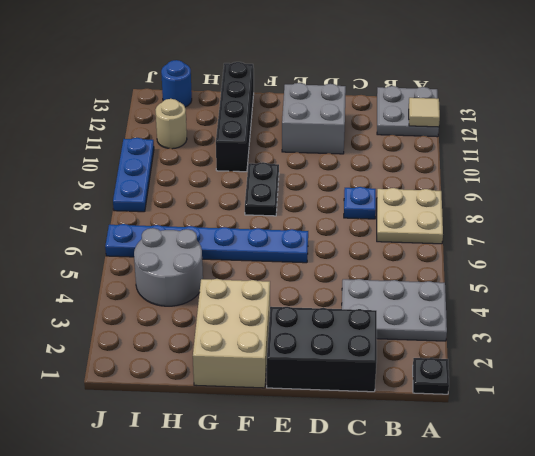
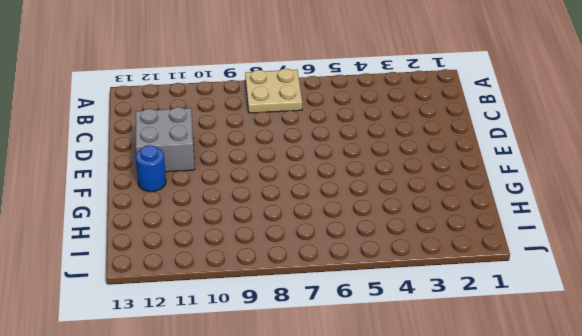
blue round brick F12 level 1 -> blue round brick I13 level 1
none -> black plate A1 level 1
none -> grey plate A3:C4 level 1
none -> grey plate A12:B13 level 1

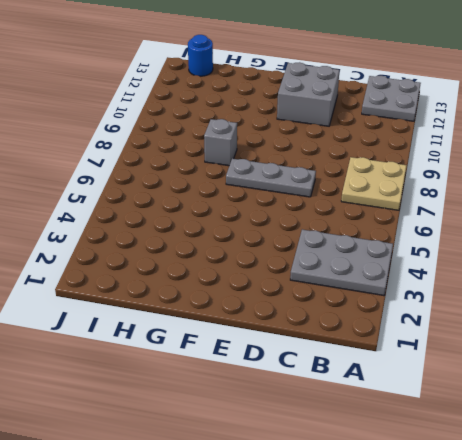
grey plate D7:F7 level 1 -> none
grey brick G8 level 1 -> none
none -> black plate A1 level 1
none -> black brick C1:E2 level 1
none -> blue plate C8 level 1

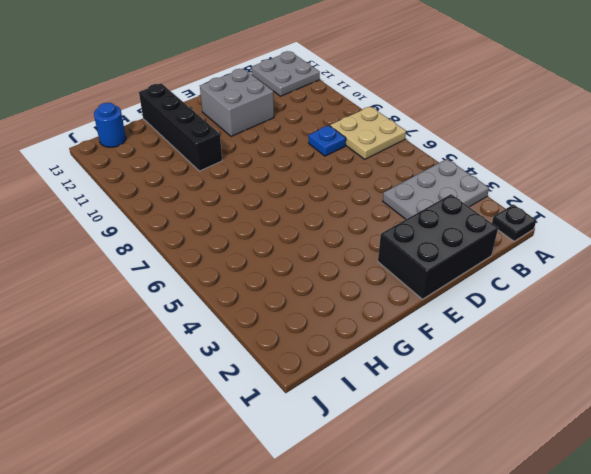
none -> blue plate E6:J6 level 1
none -> tan brick F1:G3 level 1
none -> black plate F8:F9 level 1

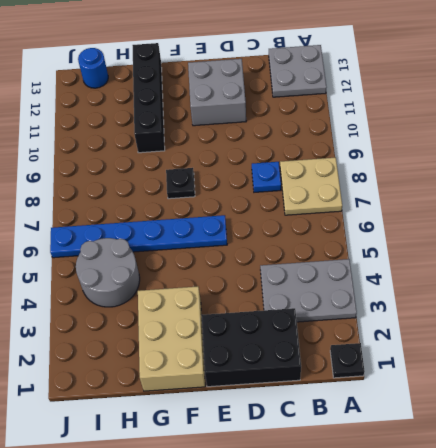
black plate F8 level 1 -> black plate F8:F9 level 1
none -> tan round brick I11 level 1
none -> blue plate J8:J10 level 1
none -> tan tile A12 level 2

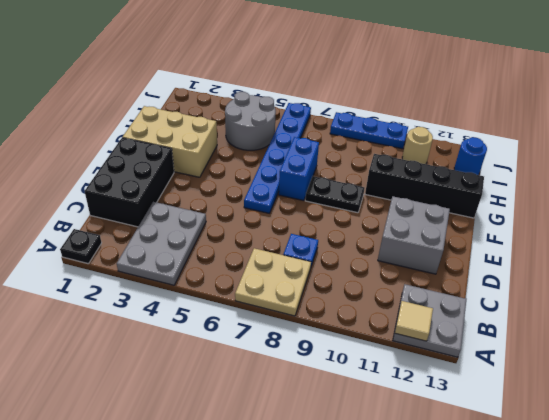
blue brick F7:G7 level 1 -> none

